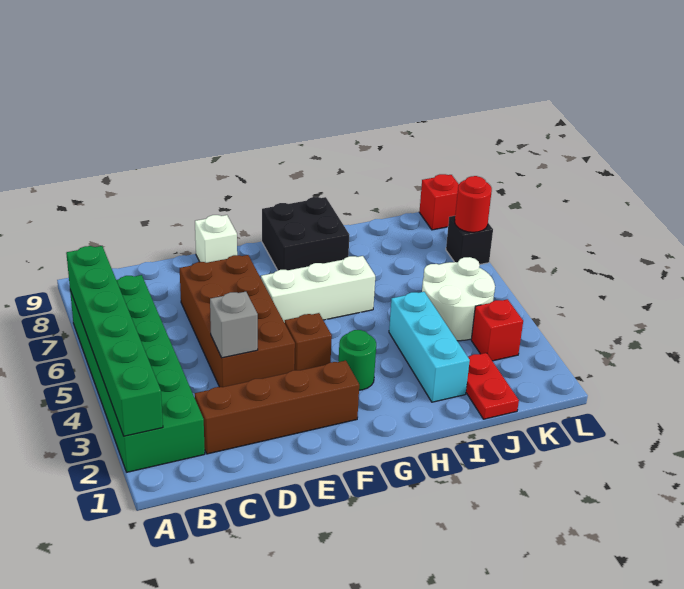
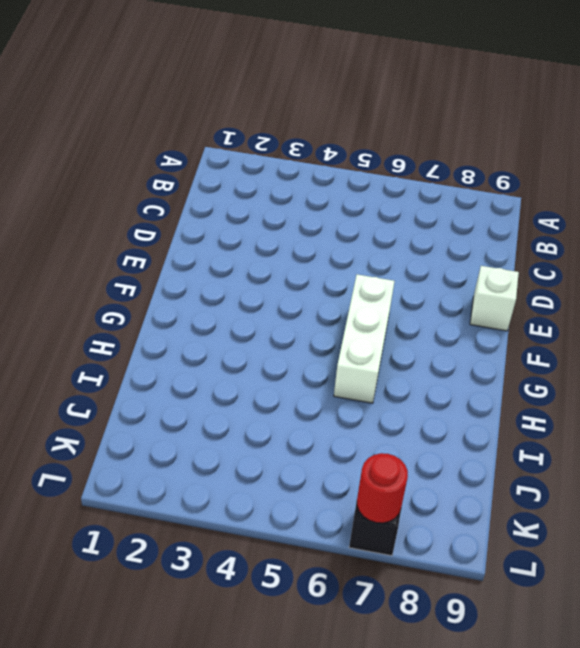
none -> green brick A2:B7 level 1
none -> brown brick C2:F2 level 1
none -> brown brick D4:E7 level 1

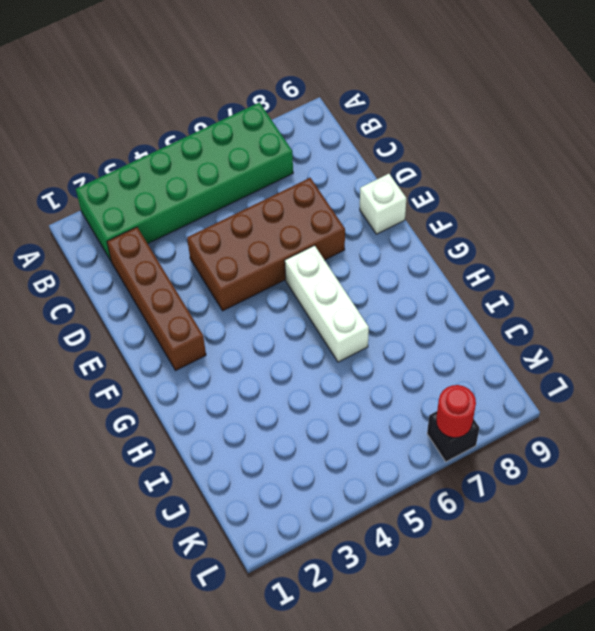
none -> brown brick F4 level 1
none -> green round brick G3 level 1
none -> black brick G8:H9 level 1

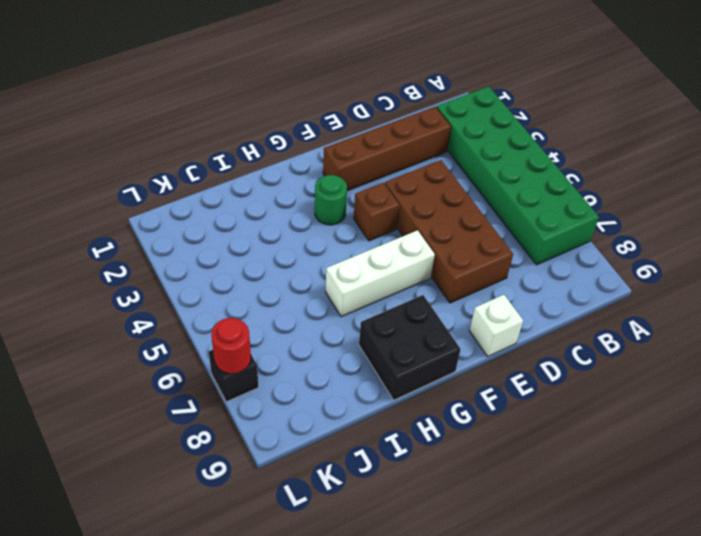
none -> cyan brick I2:I4 level 1
none -> red plate J1:J2 level 1
none -> white round brick J4:K5 level 1

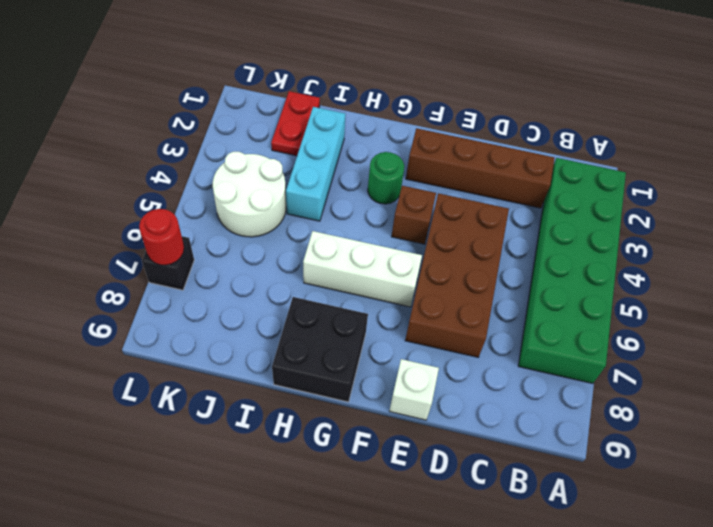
none -> red brick K3 level 1
none -> red brick L9 level 1
none -> green brick A2:A7 level 2

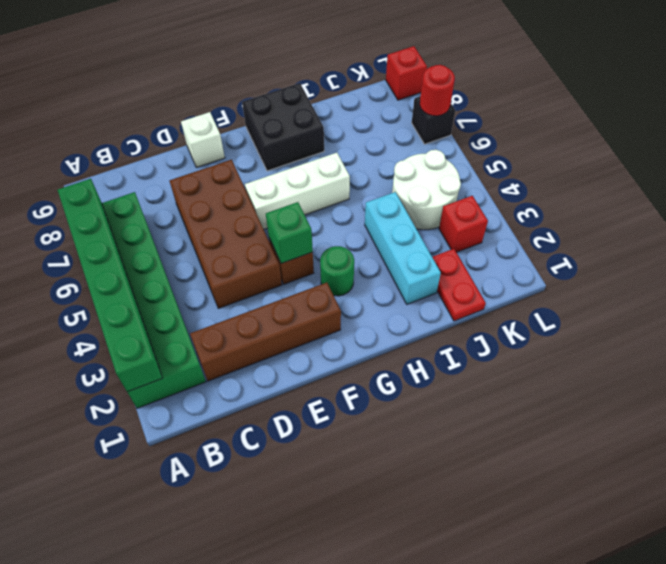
green brick F4 level 2 -> none
none -> grey brick D4 level 2

